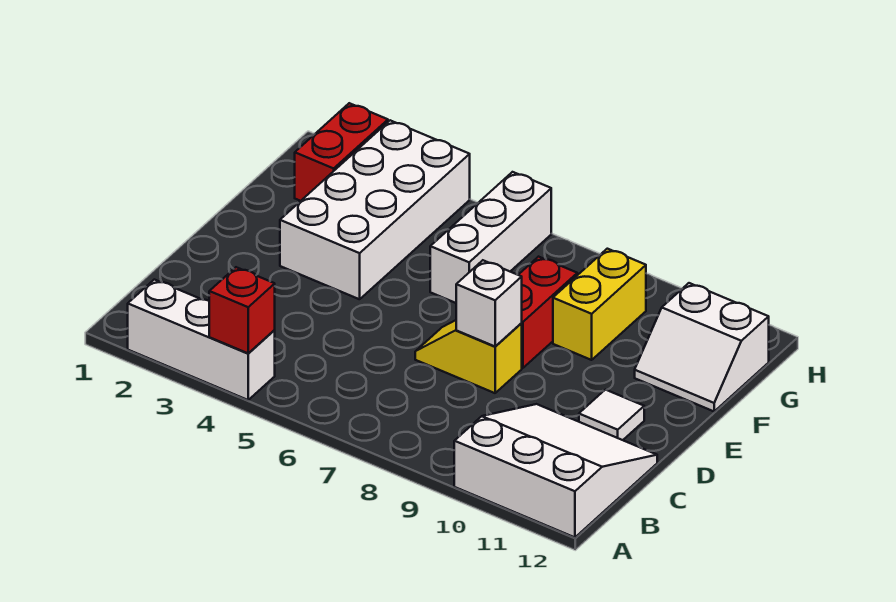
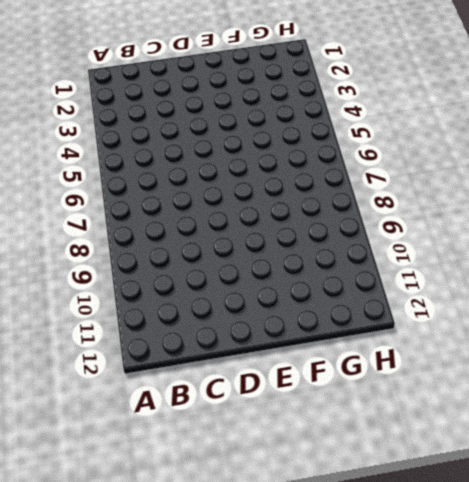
none -> white brick A2:A4 level 1
none -> white slope A10:C12 level 1 top A
none -> yellow slope D7:D8 level 1 top 8

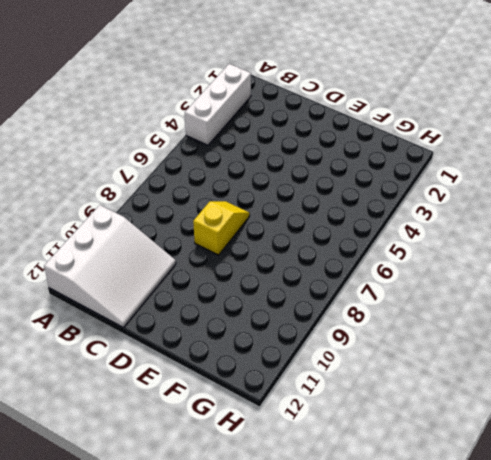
none -> white tile D11 level 1
none -> white brick E3:H4 level 1
none -> red brick E8:F8 level 1

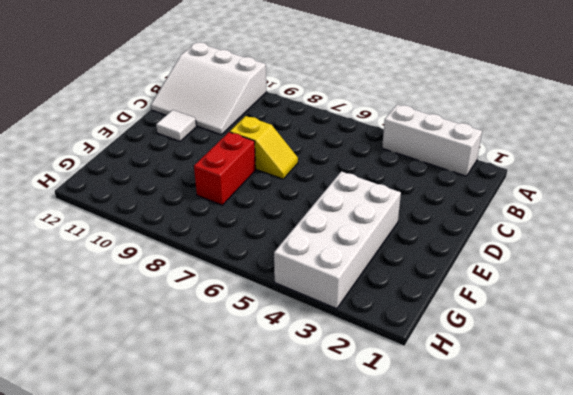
none -> white brick F6:H6 level 1
none -> yellow brick F9:G9 level 1
none -> white slope F11:G12 level 1 top G

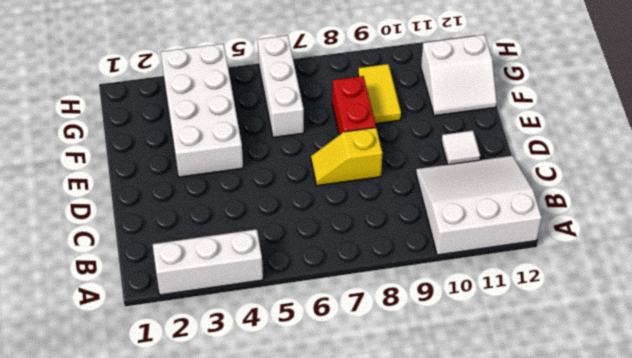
yellow tile F9:G9 level 1 -> yellow brick F9:G9 level 1
none -> red brick G2:H2 level 1
none -> red brick A4 level 2
none -> white brick D8 level 2

